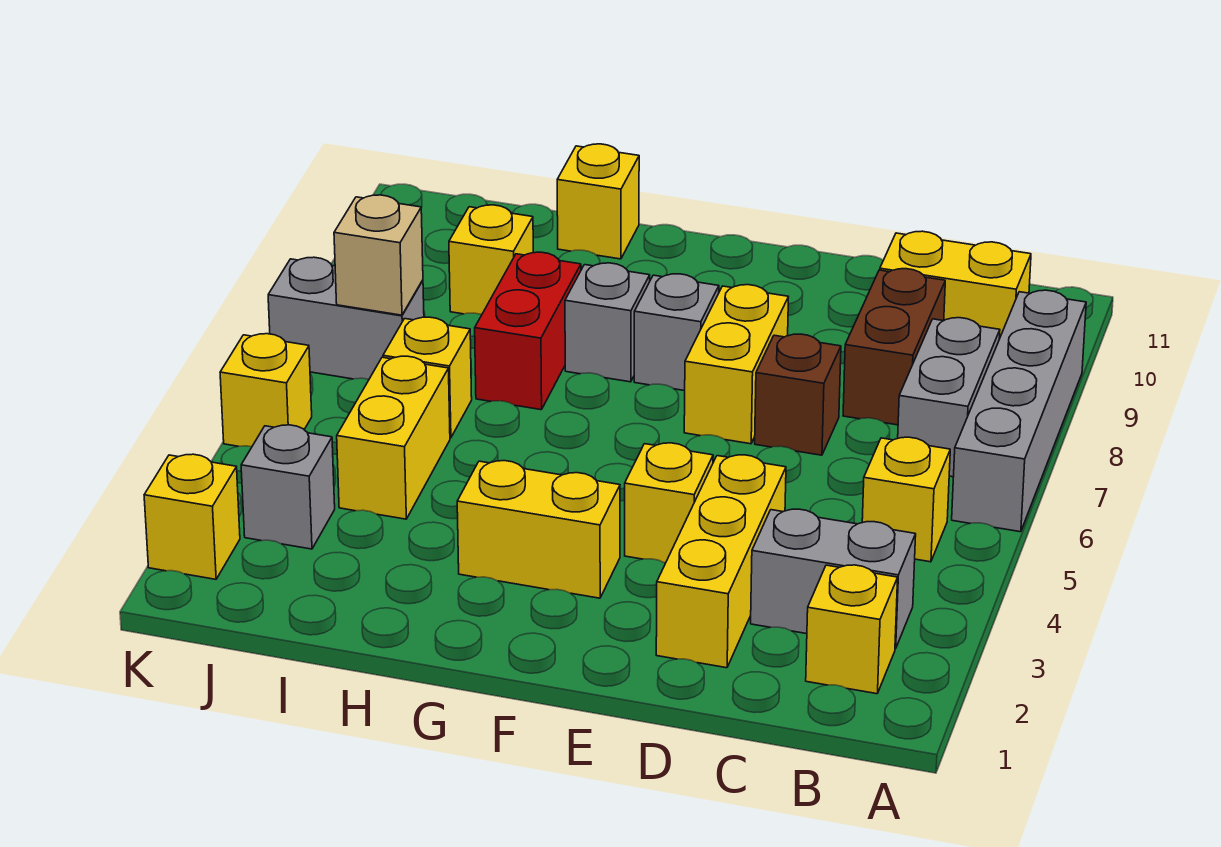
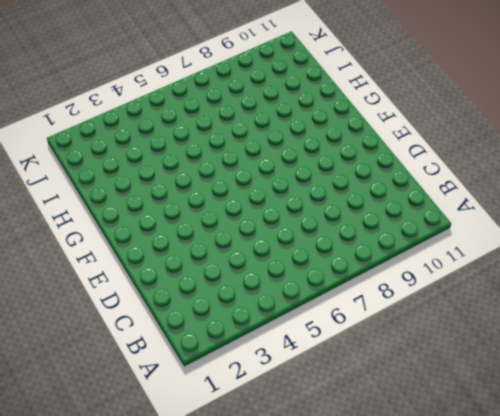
none -> grey brick A6:A9 level 1
none -> yellow brick B2 level 1
none -> grey brick B3:C3 level 1

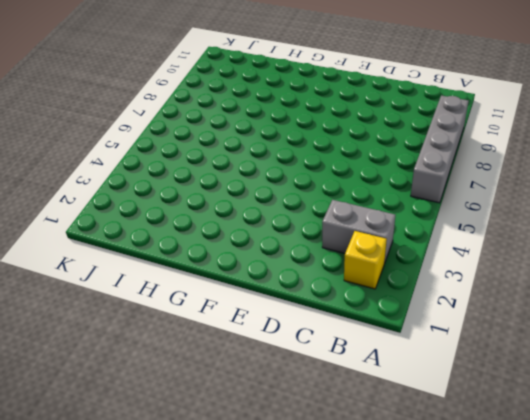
none -> yellow brick B5 level 1
none -> grey brick B7:B8 level 1
none -> yellow brick B10:C10 level 1

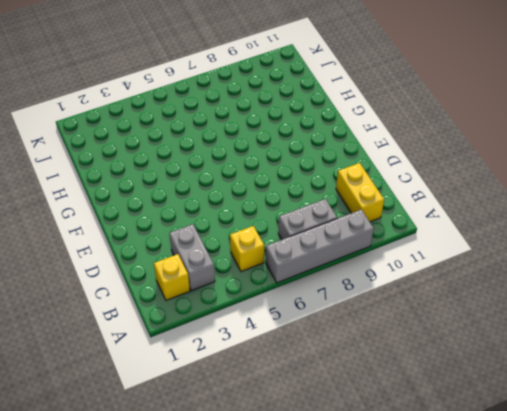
none -> brown brick C8:C9 level 1
none -> yellow brick D2:D4 level 1
none -> brown brick D7 level 1

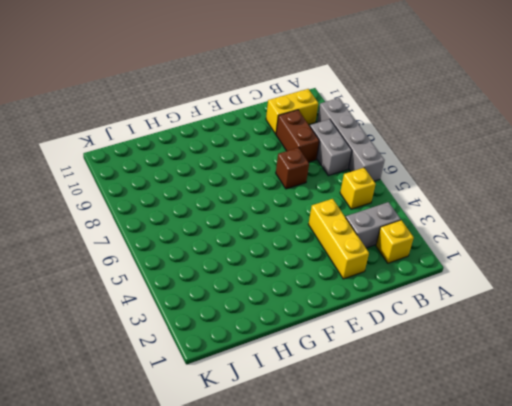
none -> yellow brick E4 level 1
none -> yellow brick E7:E8 level 1
none -> yellow brick F3:G3 level 1

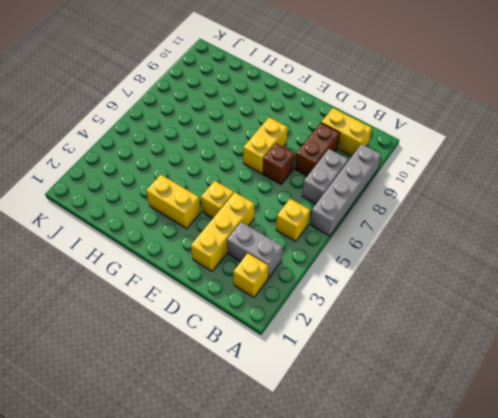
none -> grey brick F8 level 1
none -> grey brick G8 level 1
none -> red brick H7:H8 level 1

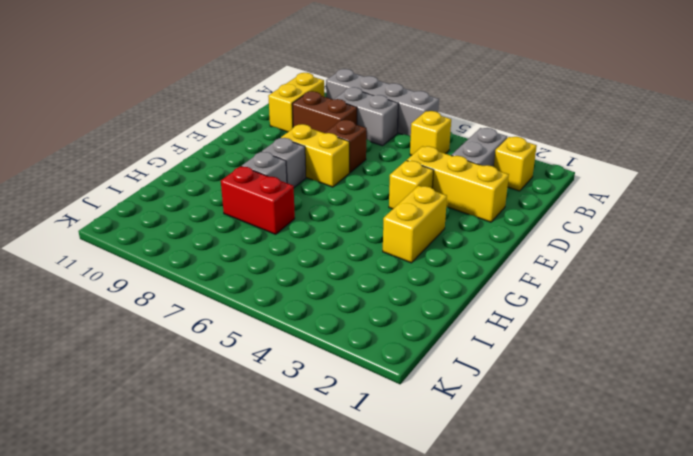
none -> yellow brick H11 level 1
none -> yellow brick I4:I5 level 1
none -> yellow brick I6 level 1

